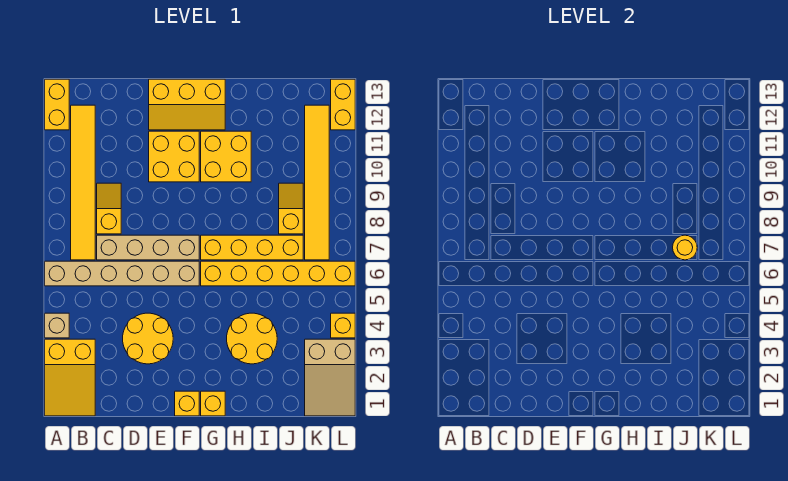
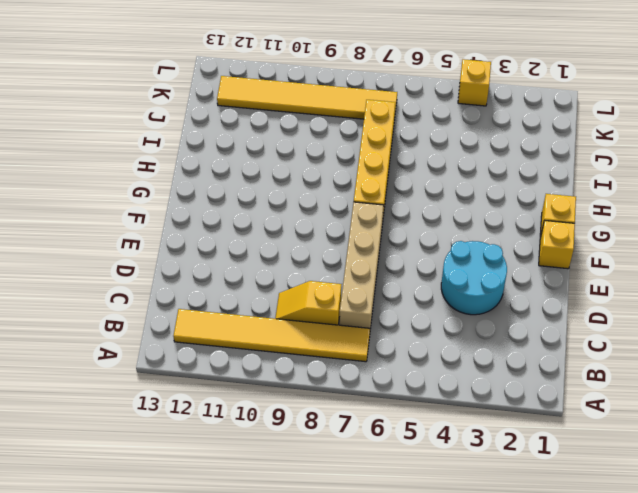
cyan round brick D3:E4 level 1 -> yellow round brick D3:E4 level 1
none -> yellow slope A1:B3 level 1 top 3
none -> tan brick A4 level 1
none -> tan brick A6:F6 level 1

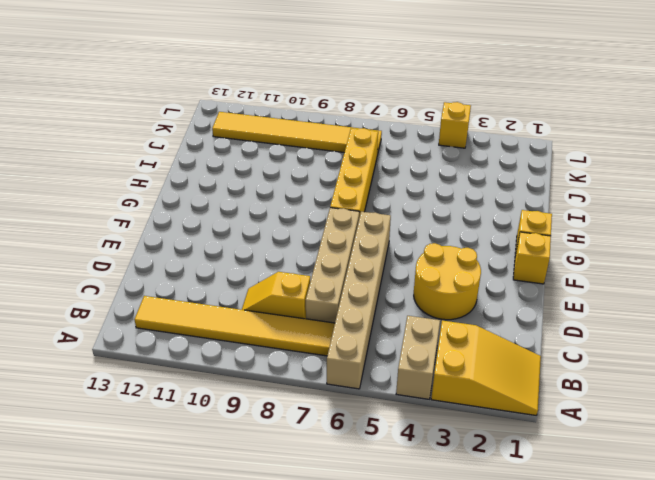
tan brick A4:B4 level 1 -> tan brick A4 level 1
none -> yellow brick A12:A13 level 1
none -> yellow brick E10:F11 level 1
none -> yellow slope E12:G13 level 1 top 13

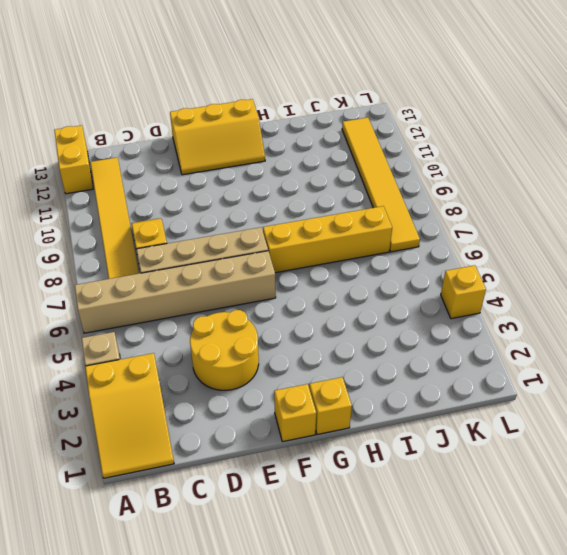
none -> yellow brick E10:F11 level 1
none -> yellow brick G6:L6 level 1
none -> yellow brick G10:H11 level 1

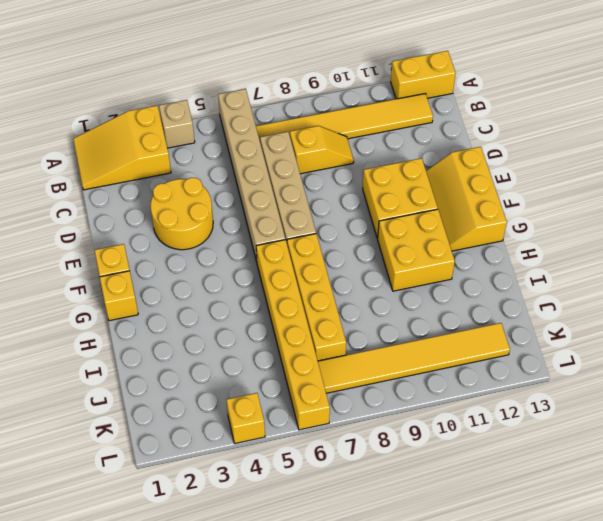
none -> yellow round brick H3:I4 level 1
none -> yellow slope J8:J9 level 1 top 8
none -> tan slope K1:L3 level 1 top 3

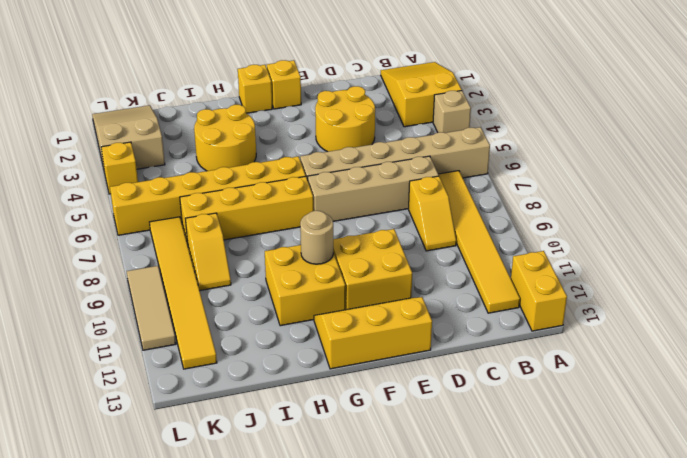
tan round brick G10 level 2 -> none
tan tile L9:L11 level 1 -> none
none -> yellow brick L12:L13 level 1
none -> yellow round brick J7 level 2

